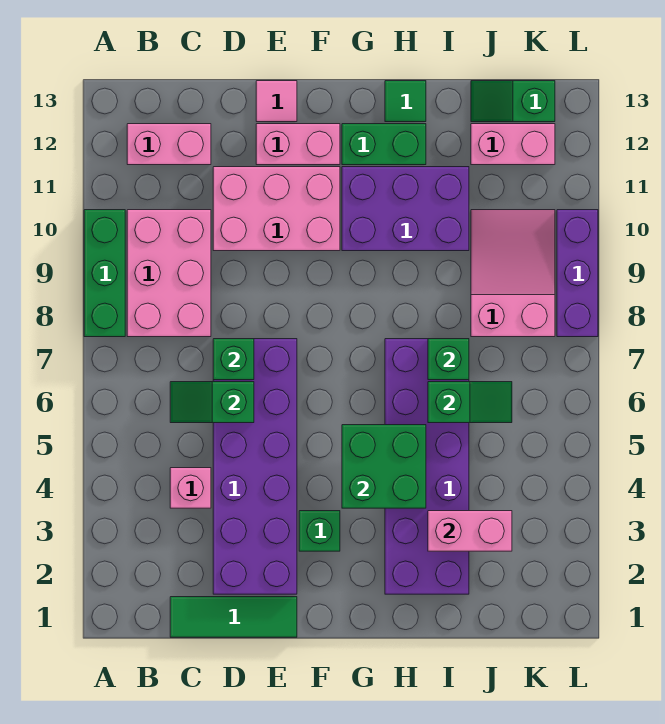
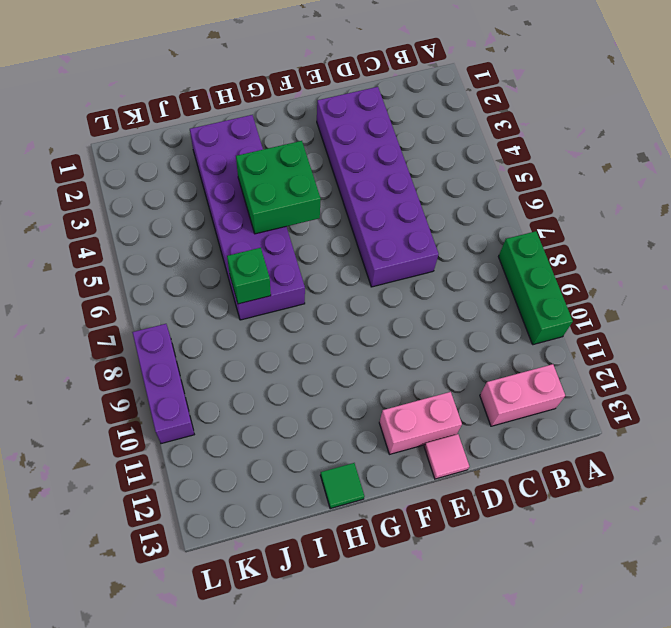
none -> pink brick B8:C10 level 1
none -> green tile C1:E1 level 1
none -> pink brick C4 level 1

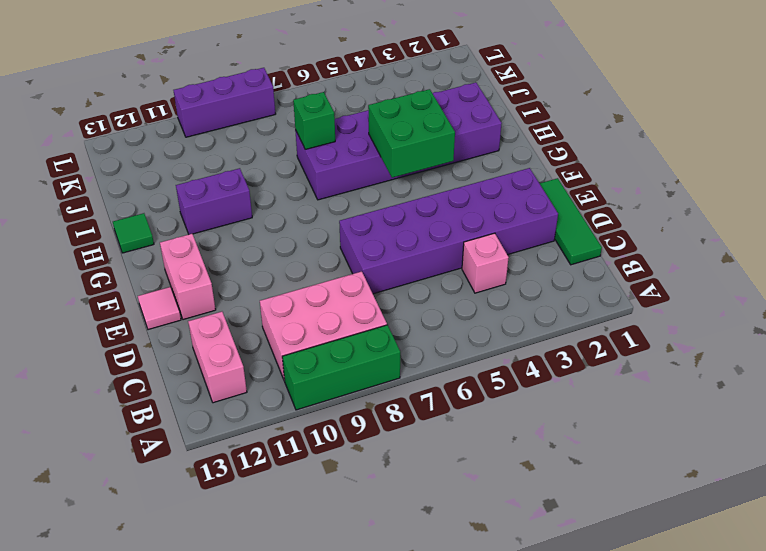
purple brick H10:H11 level 1 -> purple brick G10:I11 level 1
none -> pink brick D10:F11 level 1
none -> green brick F3 level 1
none -> green brick G12:H12 level 1

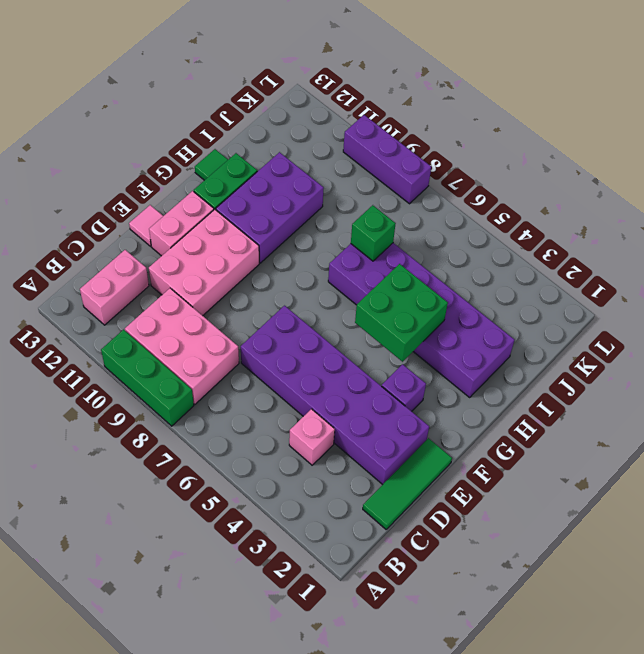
purple brick F3 level 1 -> green brick F3 level 1
none -> pink slope J8:K10 level 1 top 8
none -> pink brick J12:K12 level 1
none -> green slope J13:K13 level 1 top K

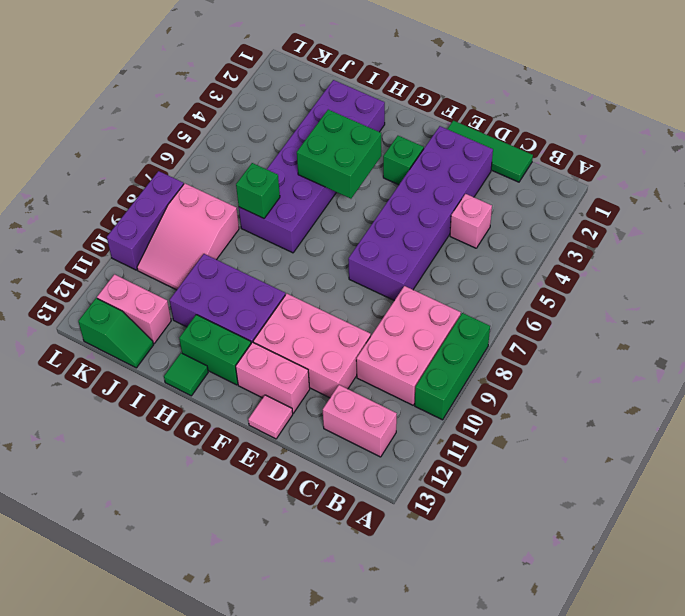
none -> green slope C6:D6 level 2 top D
none -> green brick D7 level 2
none -> pink brick I3:J3 level 2

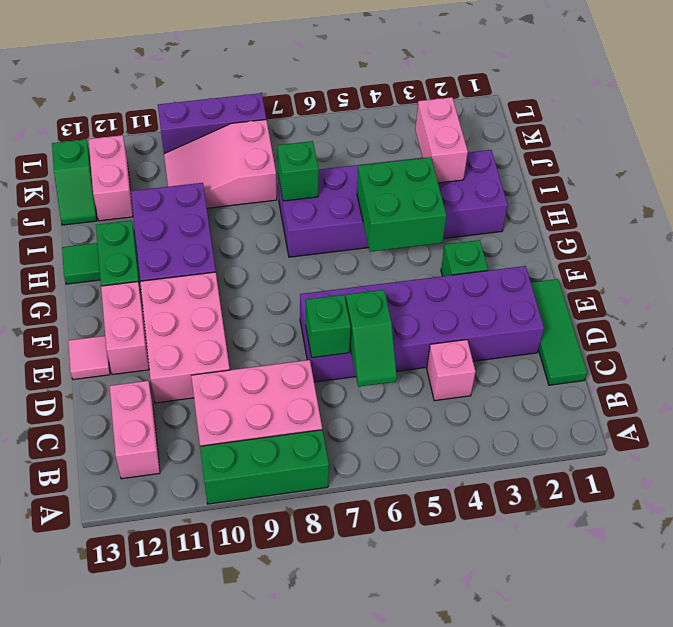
none -> green slope I6:J6 level 2 top I

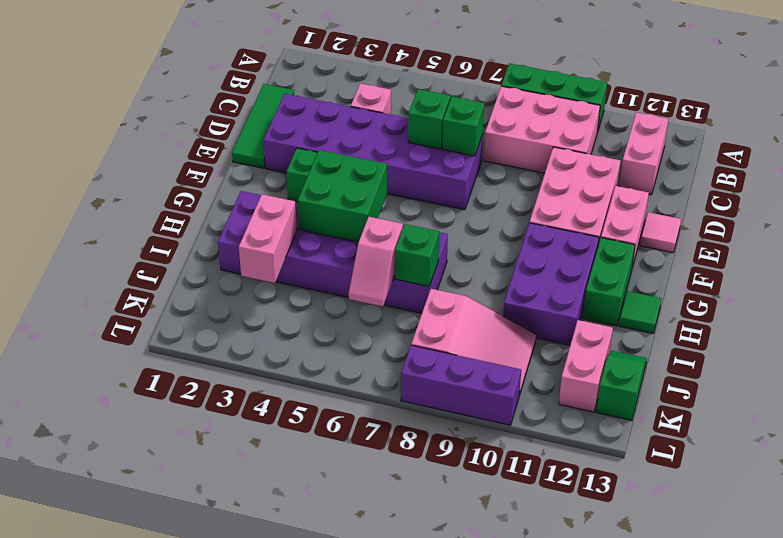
pink slope I6:J6 level 2 top I -> green slope I6:J6 level 2 top I

